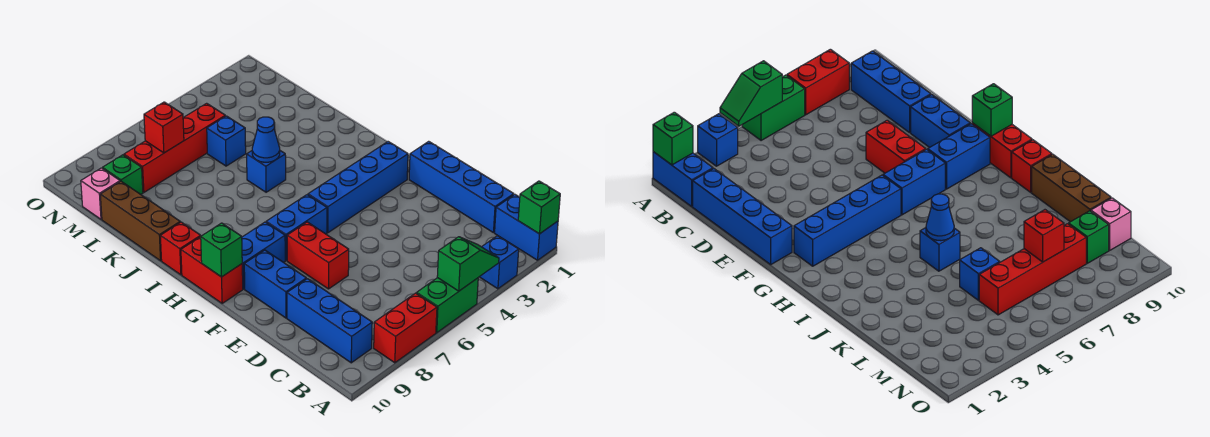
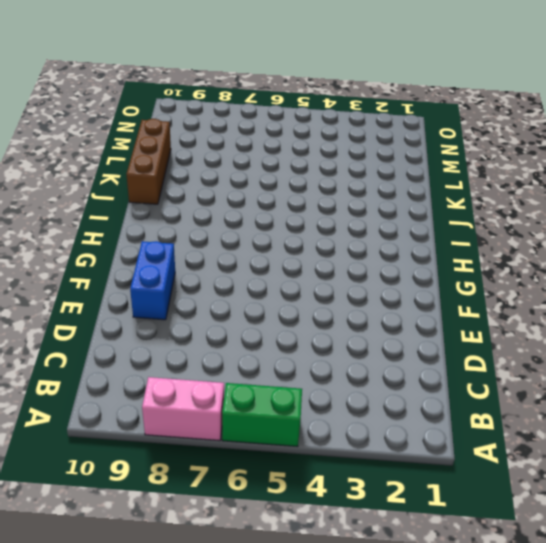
pink brick A7:A8 level 1 -> red brick A7:A8 level 1
none -> blue brick A1:B1 level 1
none -> blue brick A3 level 1
none -> blue brick B9:D9 level 1

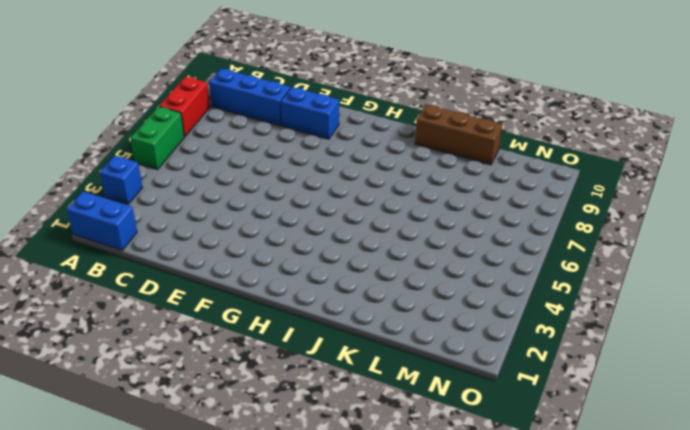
none -> blue brick C1:F1 level 1
none -> red brick E7:F7 level 1
none -> blue brick G2:G5 level 1

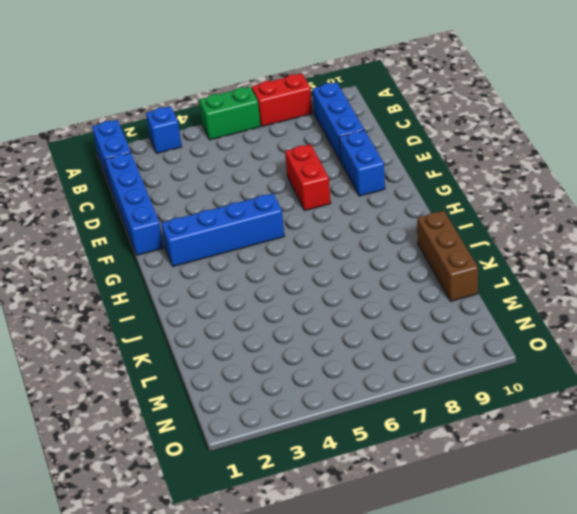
none -> blue brick G6:G7 level 1
none -> blue brick G8:G9 level 1
none -> red brick G10:H10 level 1

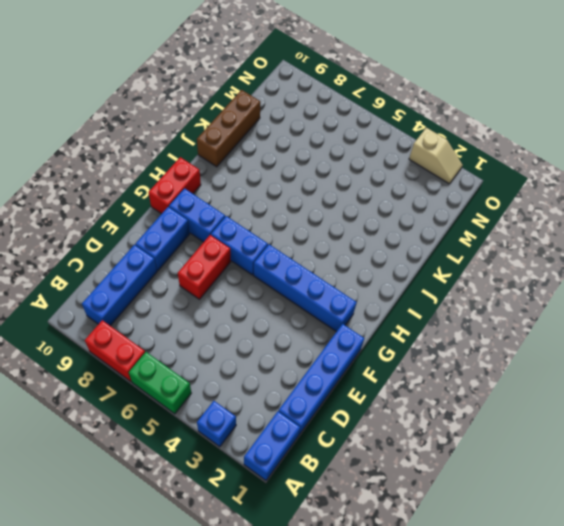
tan slope O2:O3 level 1 top 3 -> none
none -> red brick I10 level 1
none -> blue brick J5 level 1
none -> blue brick L5 level 1

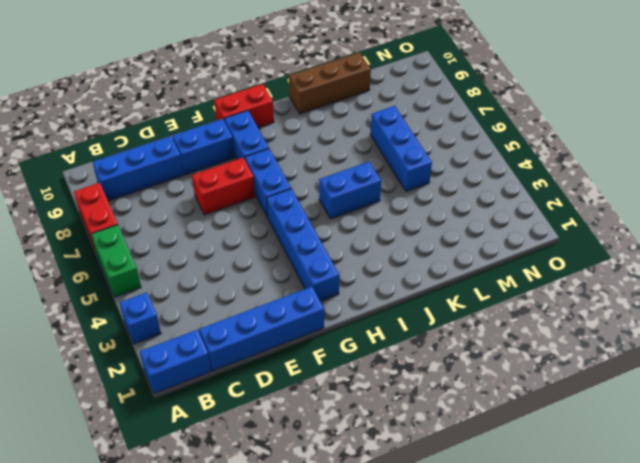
blue brick I5:J5 level 1 -> blue brick J5 level 1
blue brick L5:L7 level 1 -> blue brick L5 level 1
none -> red brick I10 level 1
none -> red brick M5:M8 level 1
none -> green brick M9 level 1

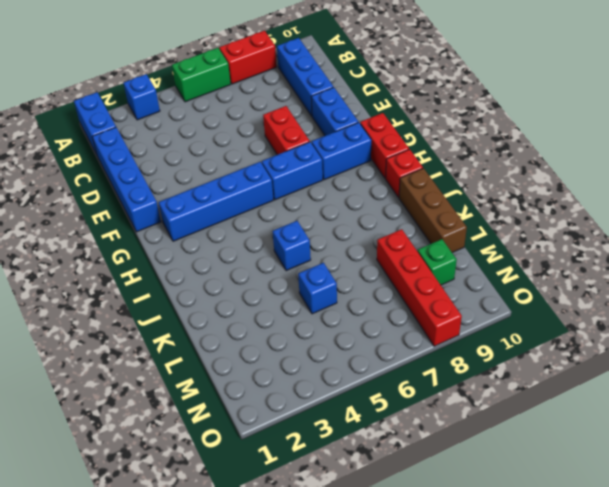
red brick L8:O8 level 1 -> red brick M5:M8 level 1
none -> pink brick M10 level 1
none -> green brick A1 level 2
none -> green slope A4:A5 level 2 top 5

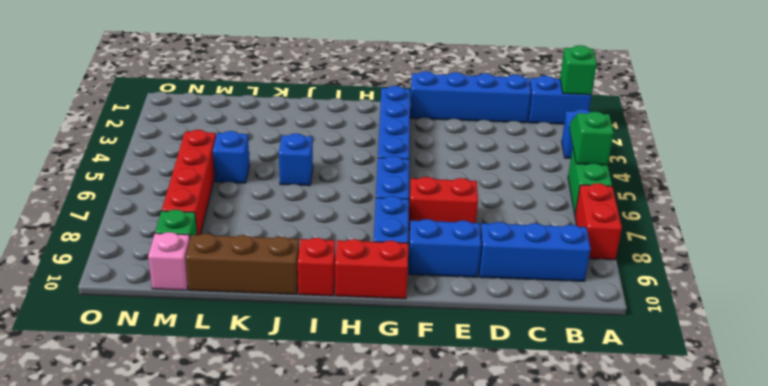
none -> green brick G10 level 2
none -> blue cone J5 level 2
none -> red brick M7 level 2

